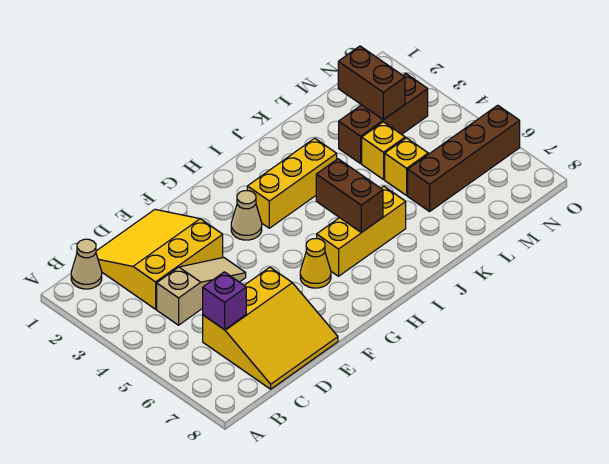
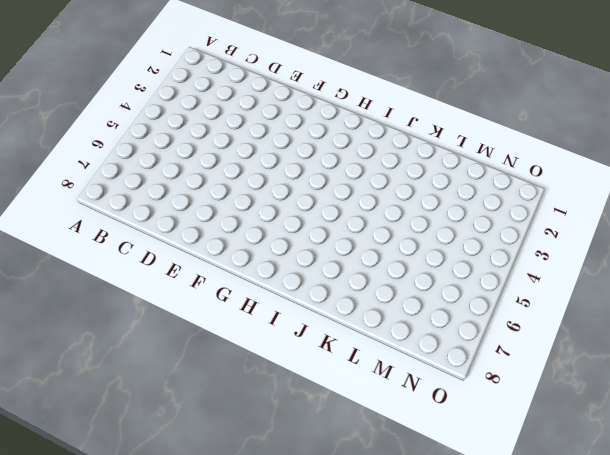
none -> tan cone B1 level 1
none -> yellow slope C1:E3 level 1 top 3
none -> tan slope C4:E4 level 1 top C

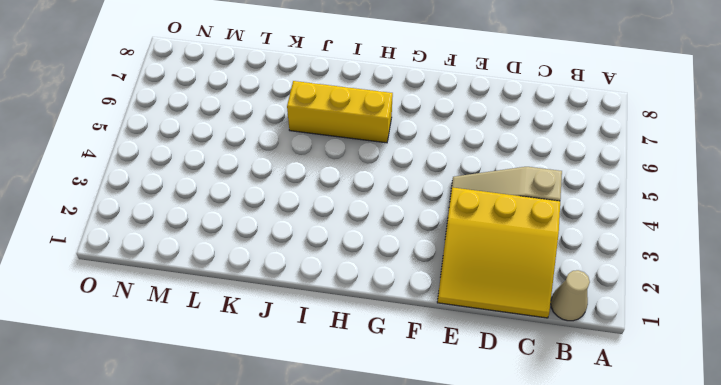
none -> yellow slope C6:E8 level 1 top 6
none -> tan cone G3 level 1
none -> yellow cone G6 level 1

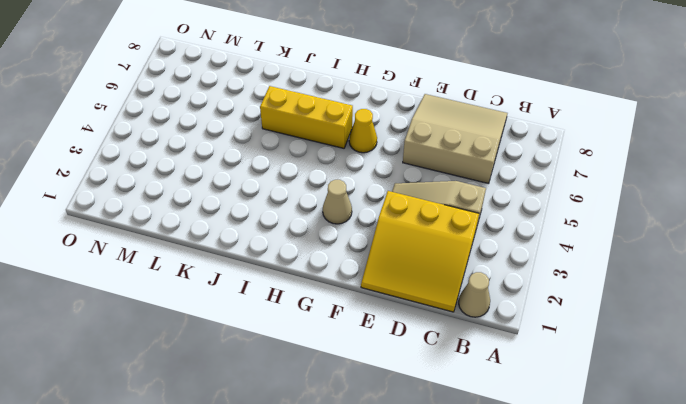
tan slope C6:E8 level 1 top 6 -> yellow slope C6:E8 level 1 top 6
none -> yellow brick H3:J3 level 1
none -> brown brick L3:N3 level 1
none -> yellow brick L4 level 1

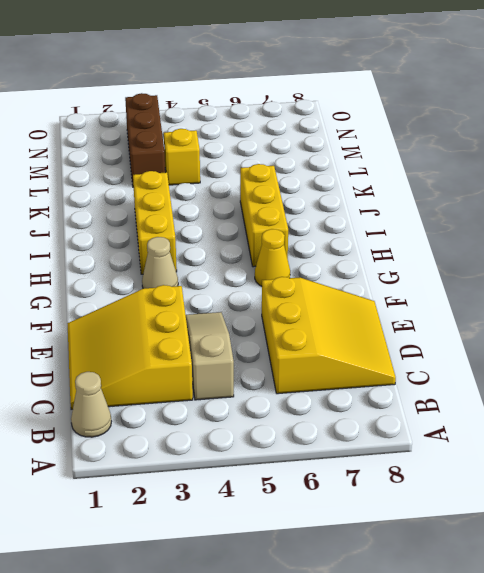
none -> yellow brick L5 level 1
none -> brown brick L6:O6 level 1
none -> purple brick C6 level 2

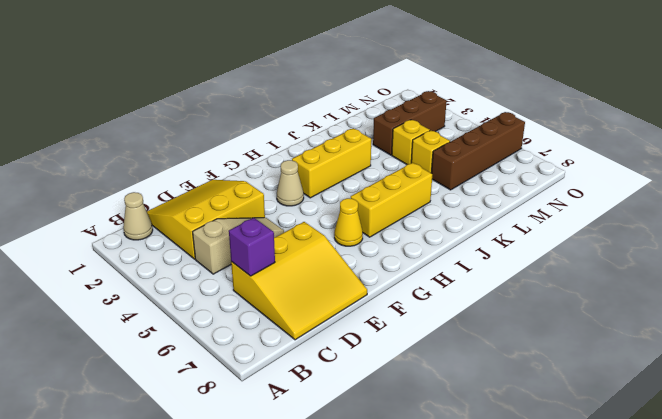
none -> brown brick I5:I6 level 2
none -> brown brick M2:M3 level 2

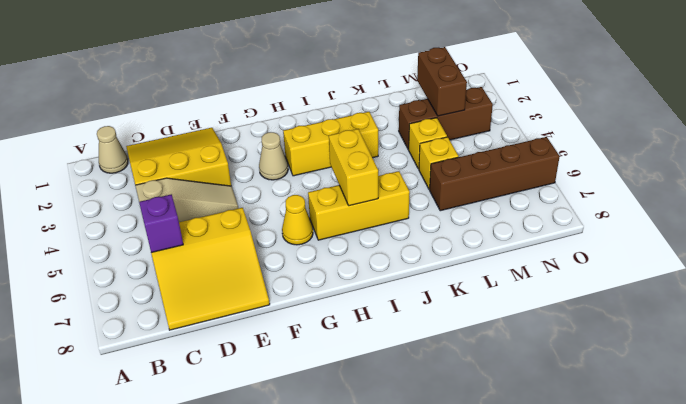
yellow brick I5:I6 level 2 -> brown brick I5:I6 level 2

